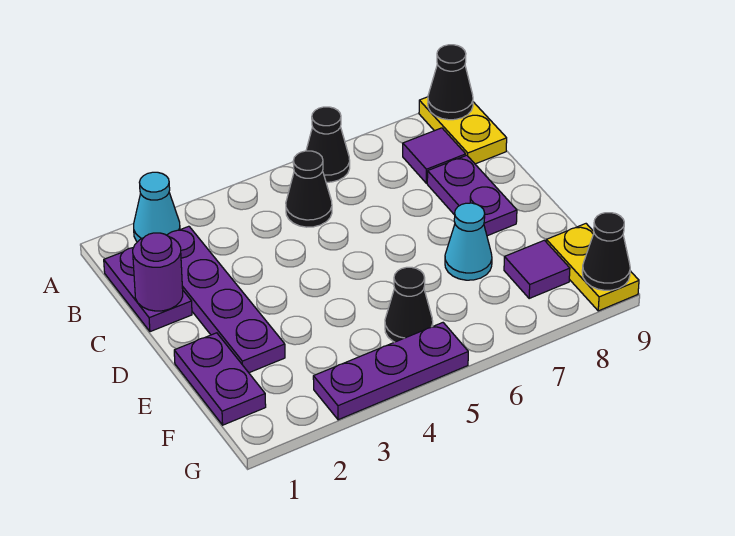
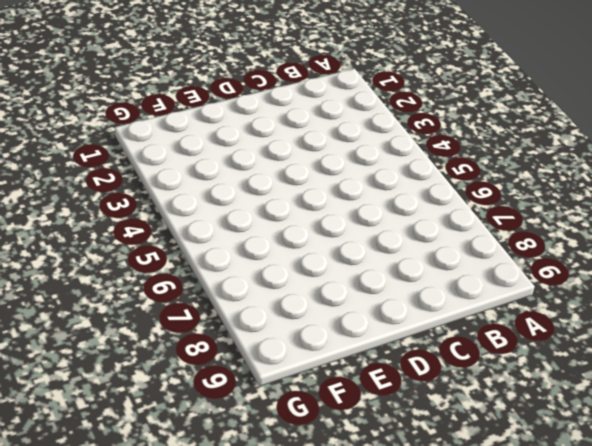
none -> cyan cone A2 level 1
none -> black cone A6 level 1
none -> yellow plate A9:B9 level 1

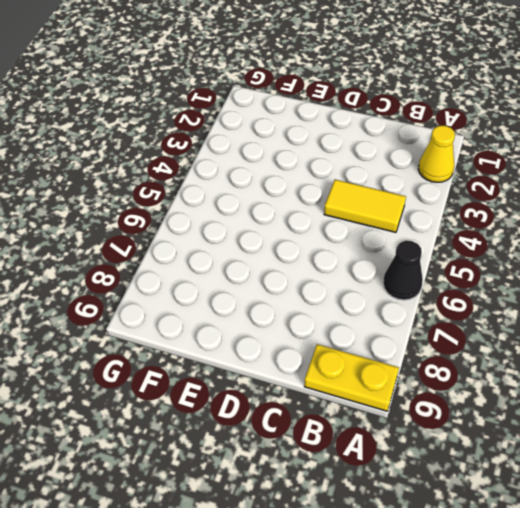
yellow cone A2 level 1 -> cyan cone A2 level 1
yellow tile B4:C4 level 1 -> none
none -> purple plate B1:C1 level 1
none -> purple plate B2:E2 level 1
none -> black cone B5 level 1

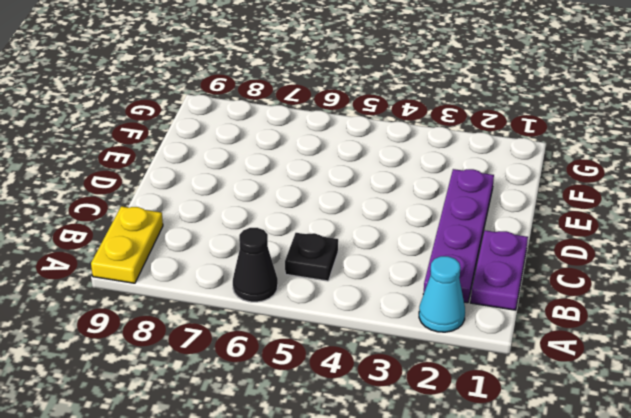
black plate B5 level 1 -> black cone B5 level 1
none -> purple tile B8 level 1
none -> purple plate C8:D8 level 1
none -> purple plate E1:F1 level 1

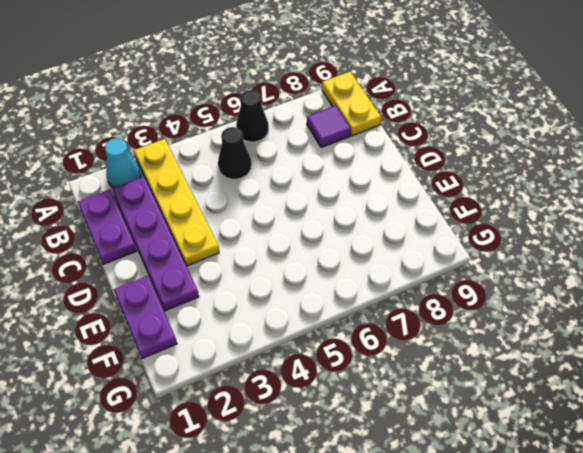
yellow plate A3:D3 level 1 -> none
none -> purple plate C8:D8 level 1
none -> cyan cone E7 level 1
none -> black cone F5 level 1

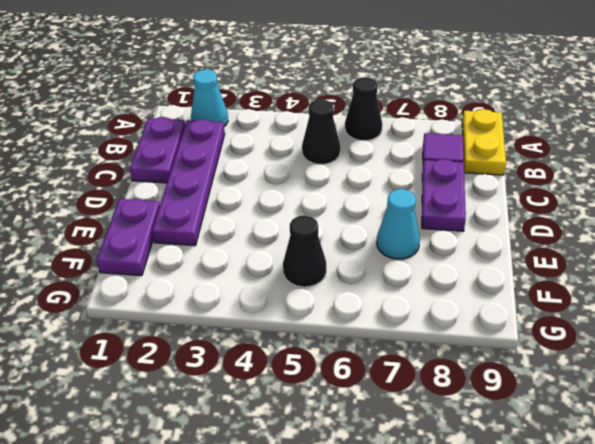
none -> purple tile F8 level 1
none -> yellow plate F9:G9 level 1
none -> purple plate G3:G5 level 1

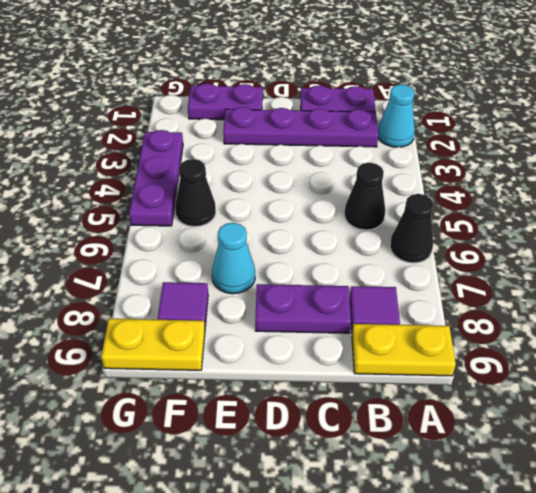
none -> black cone A9 level 2
none -> purple round brick C1 level 2
none -> black cone G9 level 2

